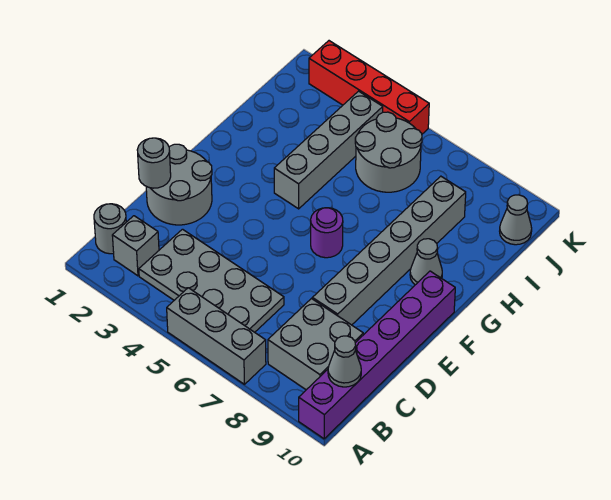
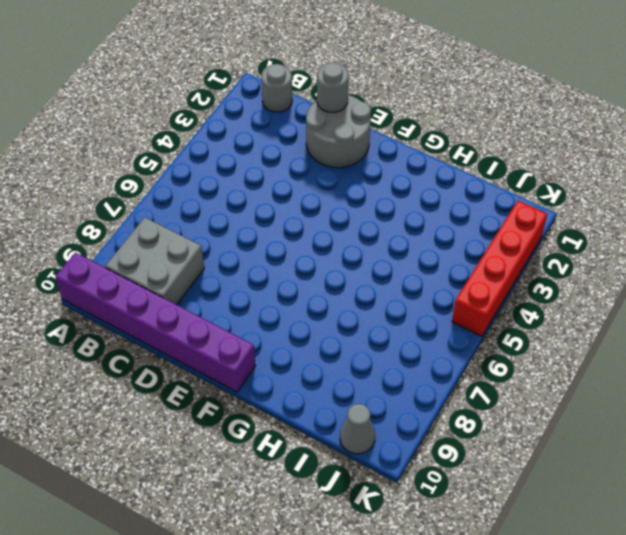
none -> grey brick A5:A7 level 1
none -> grey brick B2 level 1
none -> grey plate B3:C6 level 1

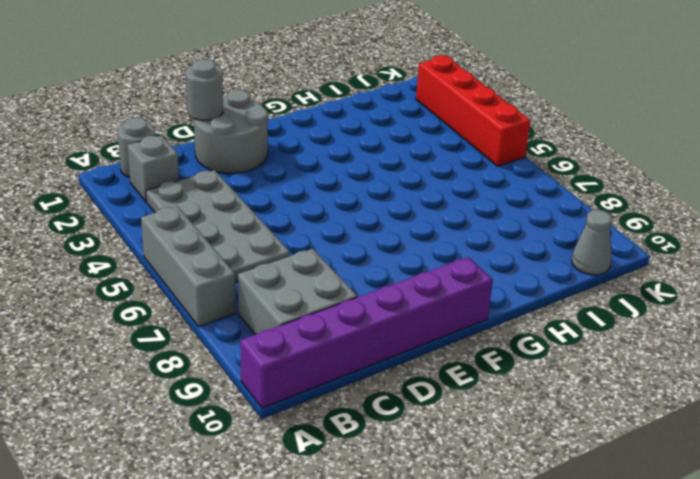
none -> grey brick D8:I8 level 1
none -> purple round brick F6 level 1
none -> grey brick G4:J4 level 1

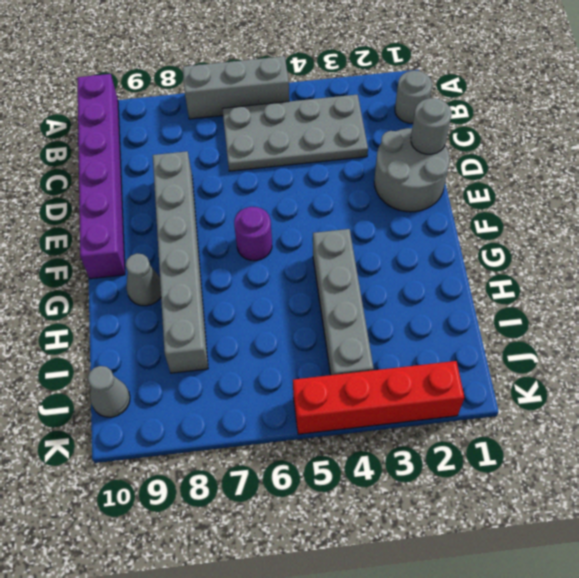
none -> grey brick B2 level 1
none -> grey brick B8:C9 level 1
none -> grey round brick I5:J6 level 1

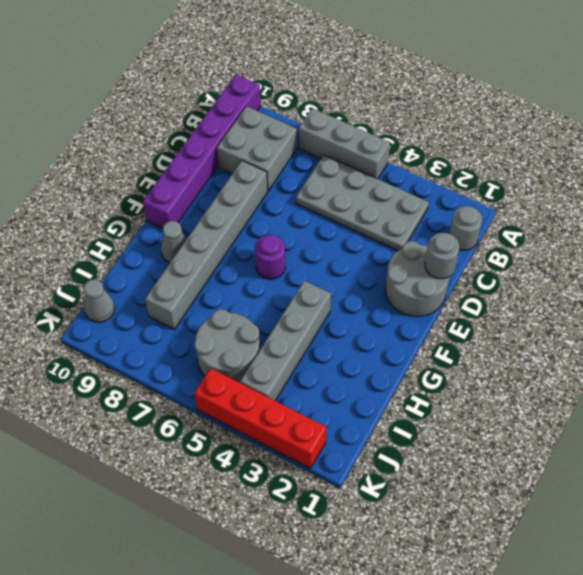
none -> grey brick B2 level 1
none -> grey cone B10 level 2

